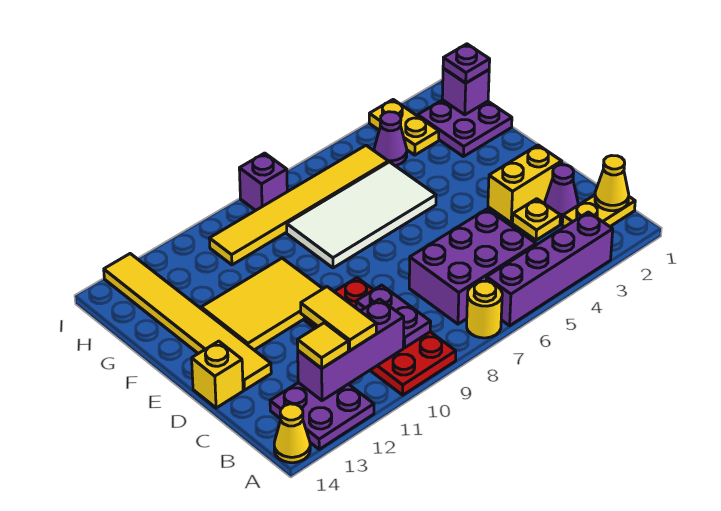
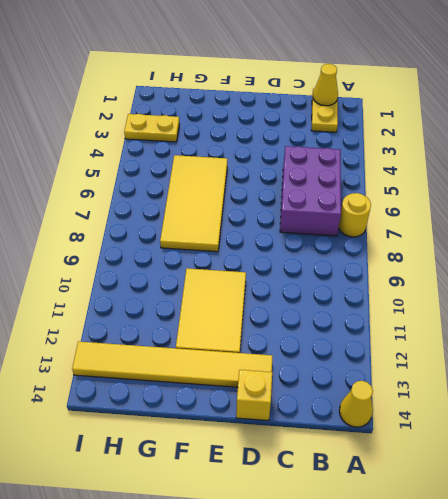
yellow tile F5:G8 level 1 -> white tile F5:G8 level 1
none -> purple brick A3:A6 level 1
none -> red plate A9:D10 level 1
none -> purple plate A12:B13 level 1

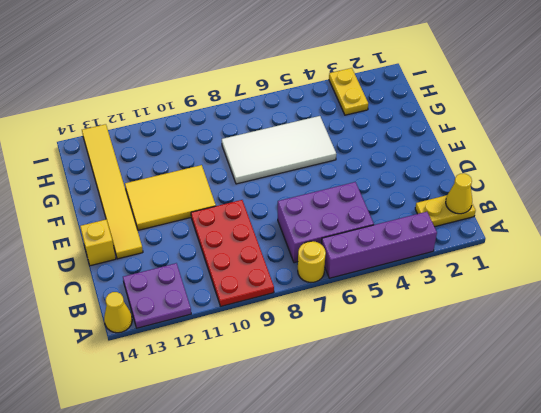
none -> purple cone C2 level 1
none -> yellow plate C3 level 1
none -> yellow brick D2:D3 level 1

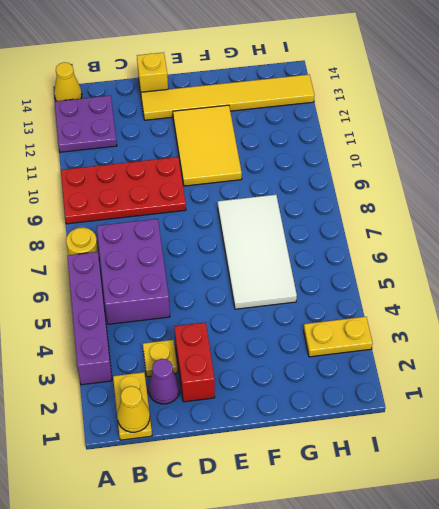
red brick D2:D3 level 1 -> yellow brick D2:D3 level 1
none -> purple plate G1:H2 level 1
none -> purple cone H4 level 1
none -> yellow tile H5:H10 level 1

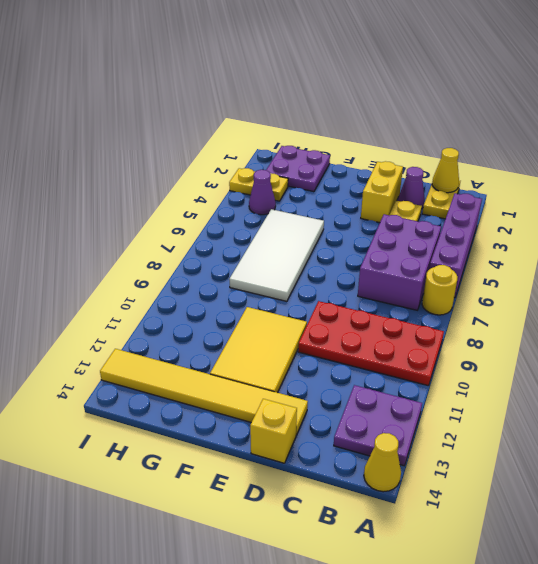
none -> yellow tile H5:H10 level 1
none -> purple brick I8 level 1
none -> purple plate B9:C9 level 2

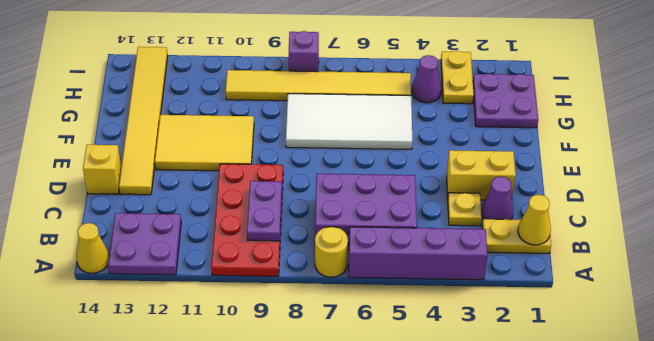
none -> purple brick B10:B12 level 2
none -> purple brick H1 level 2
none -> yellow tile B11:C11 level 3

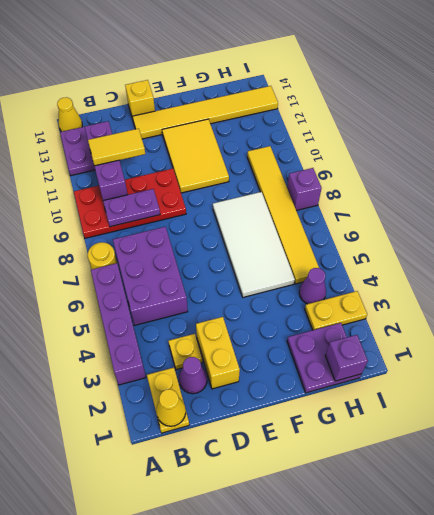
none -> yellow tile B12 level 3
none -> purple plate H1 level 3

